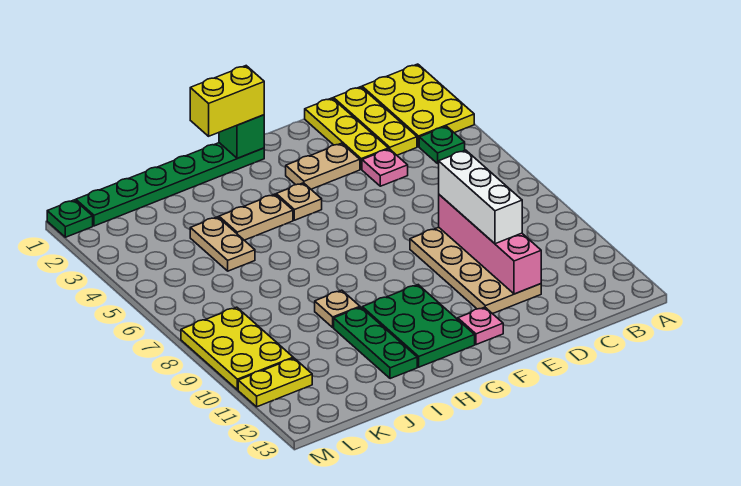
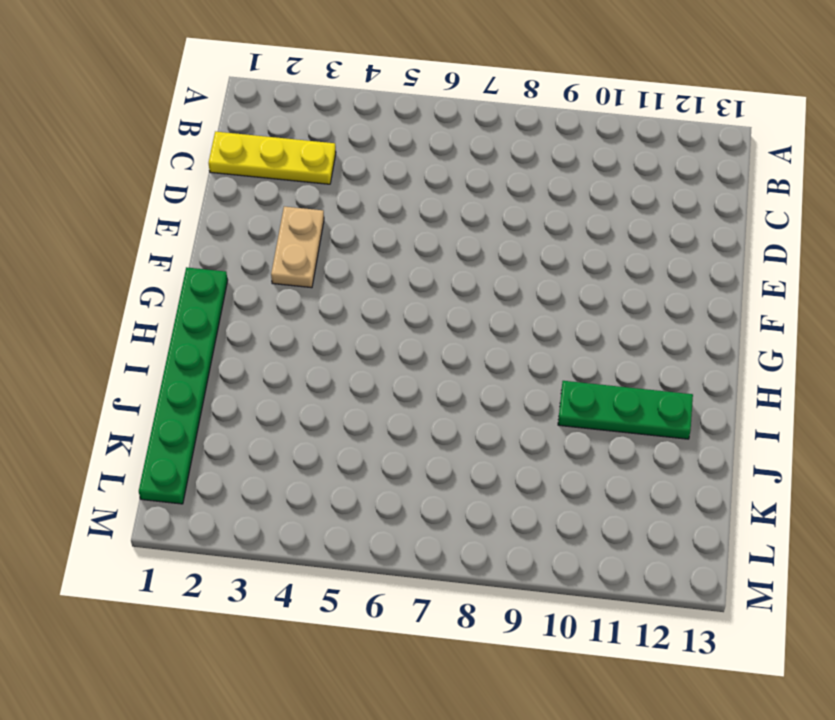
none -> yellow plate A1:B3 level 1
none -> green plate B4 level 1
none -> yellow plate D1:D3 level 1

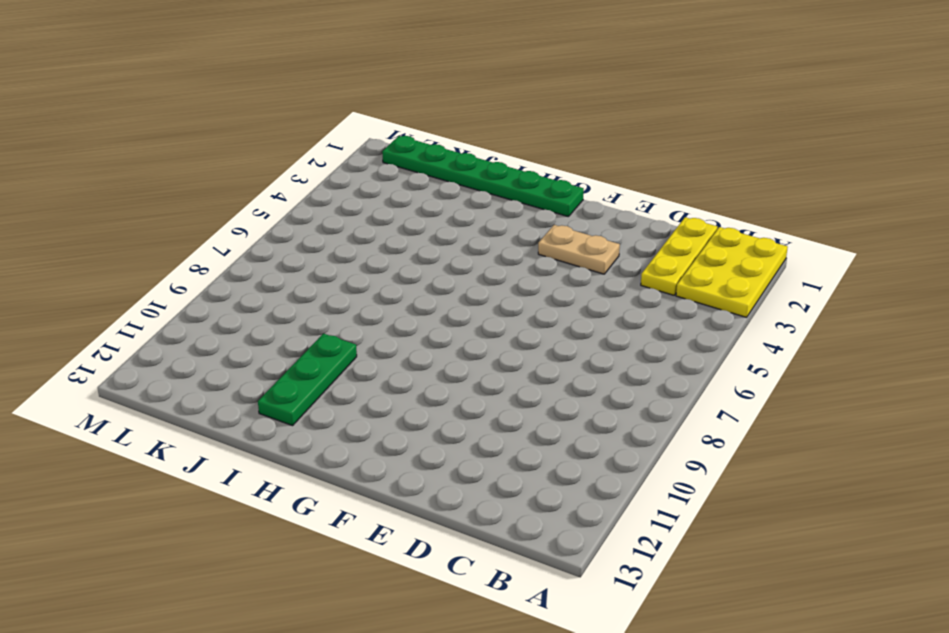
none -> green plate B4 level 1
none -> yellow plate D1:D3 level 1
none -> pink plate D4 level 1

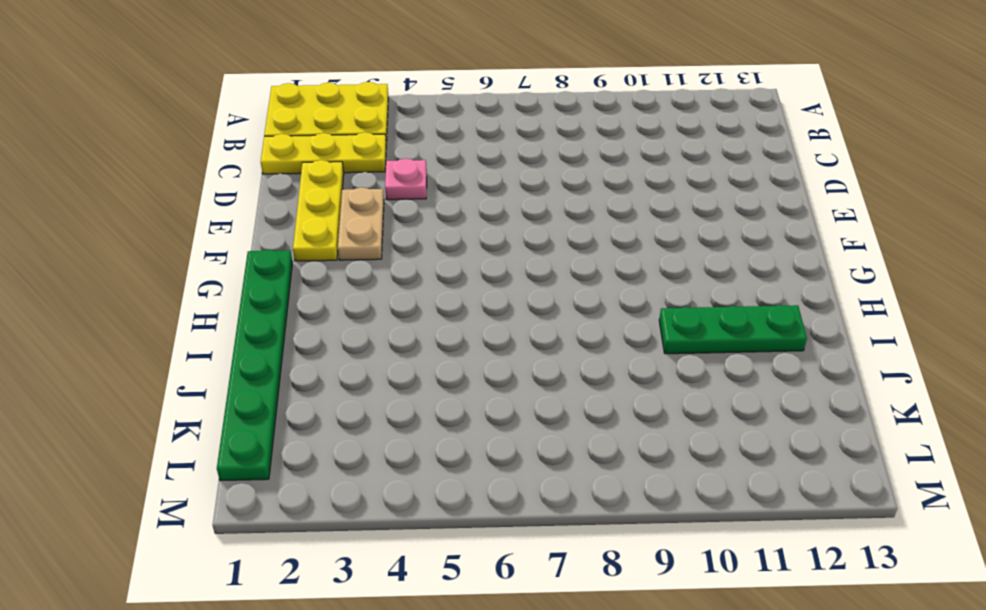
yellow plate D2:F2 level 1 -> yellow plate D1:D3 level 1
none -> green plate B4 level 1
none -> tan plate D8:E11 level 1
none -> pink plate F12 level 1

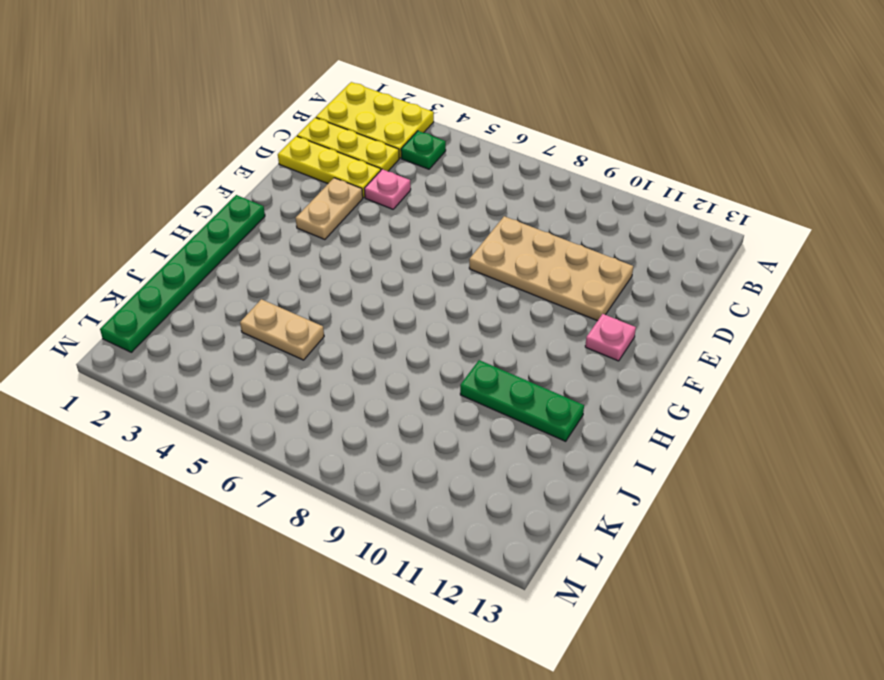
none -> tan plate G4 level 1
none -> green plate G10:H12 level 1
none -> tan plate H4:I4 level 1

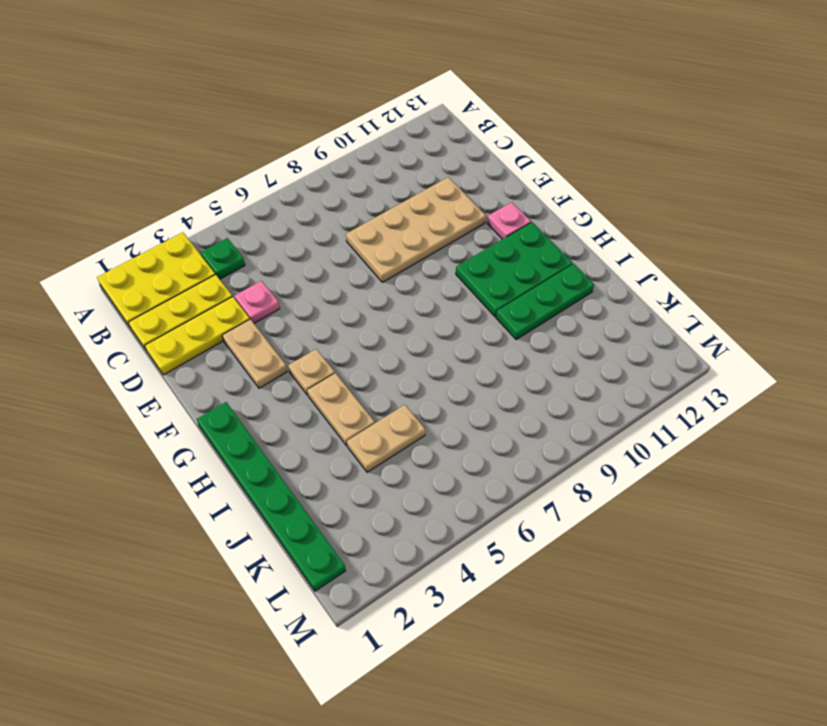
none -> tan plate I9 level 1
none -> yellow plate L8:M10 level 1
none -> yellow plate L11:M11 level 1

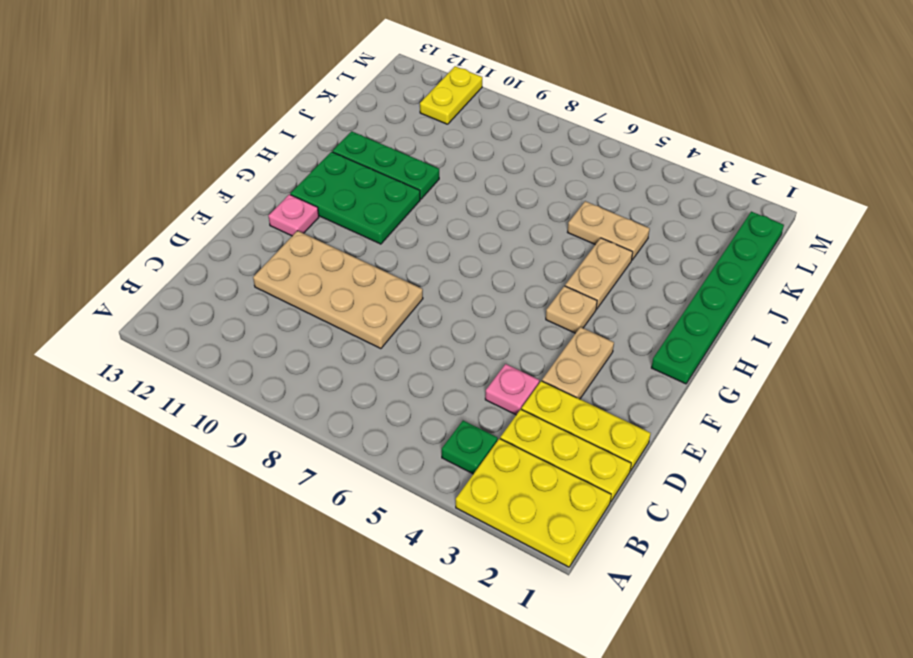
none -> tan plate I9 level 1
none -> yellow plate L8:M10 level 1
none -> green plate M1 level 1

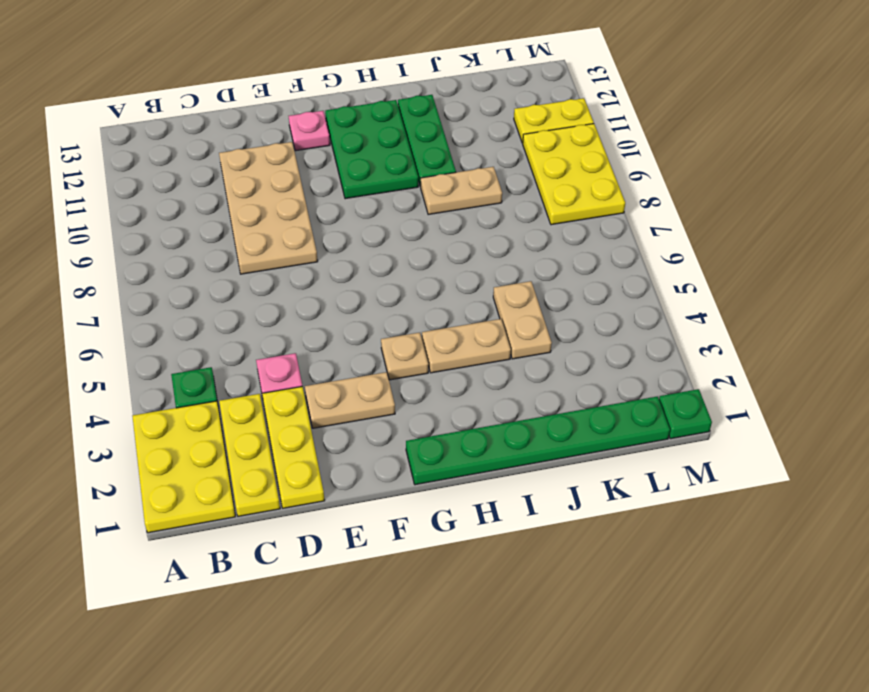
tan plate I9:J9 level 1 -> tan plate I9 level 1
none -> pink brick D8:D11 level 2
none -> green brick G1 level 2
none -> white brick D8:D10 level 3

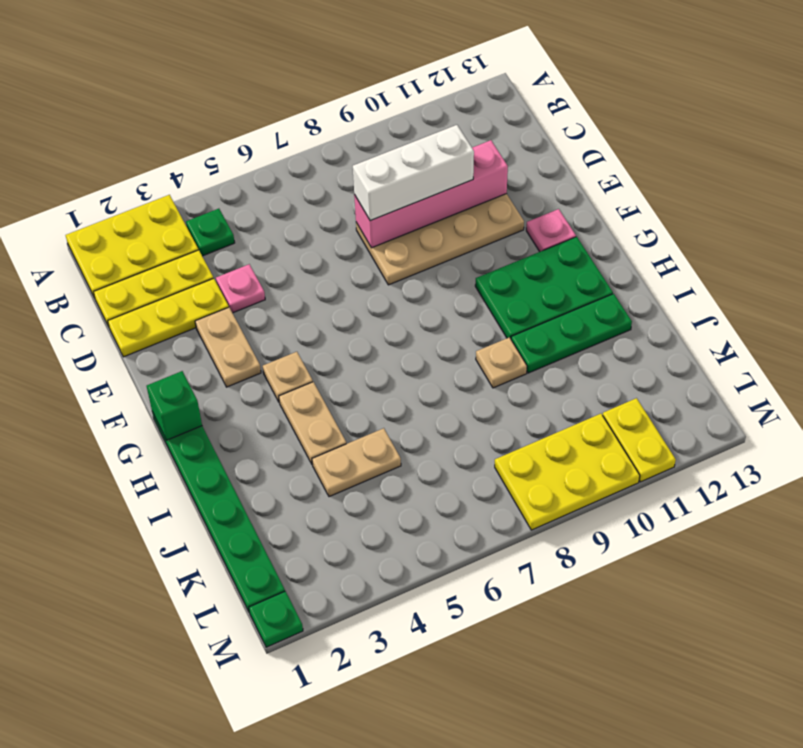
none -> yellow brick G1:H1 level 3

